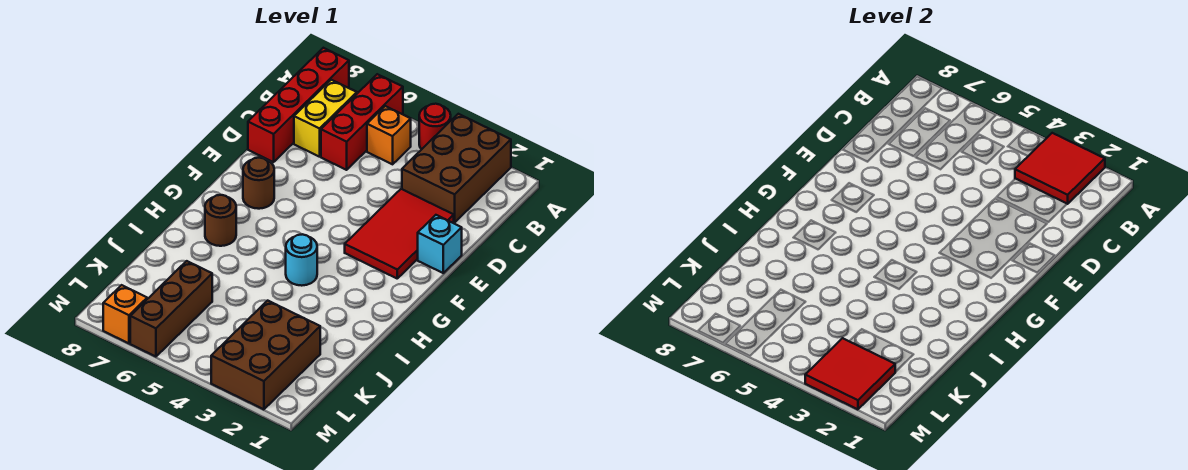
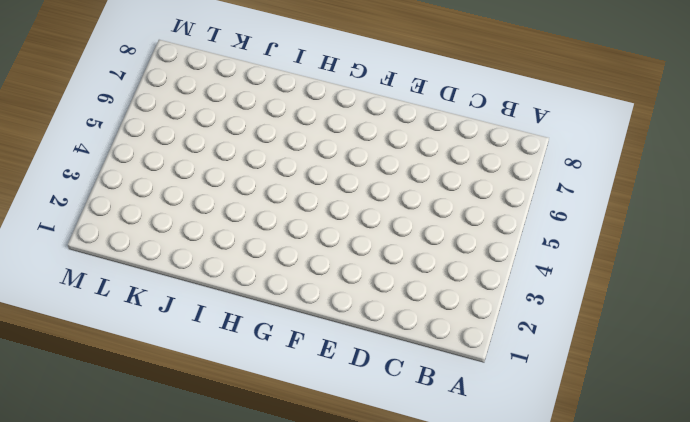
none -> brown brick A2:C3 level 1
none -> red round brick A4 level 1
none -> red brick A6:C6 level 1

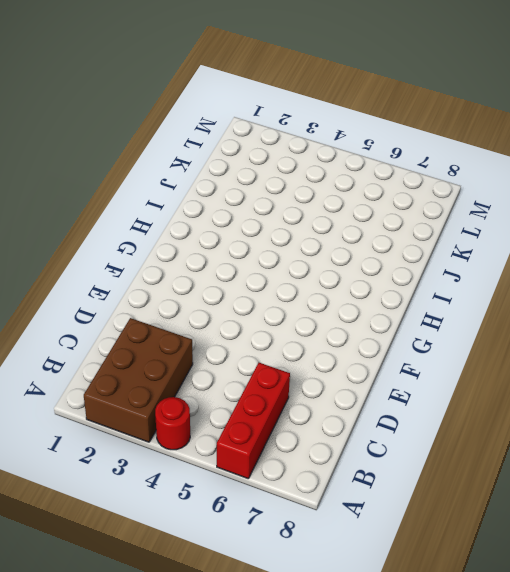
none -> red brick A8:D8 level 1
none -> orange brick B5 level 1
none -> yellow brick B7:C7 level 1

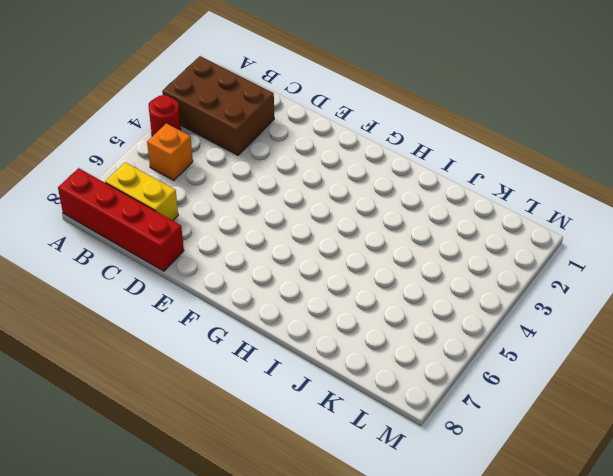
none -> red brick A6:C6 level 1
none -> red tile D2:F3 level 1
none -> cyan brick E1 level 1

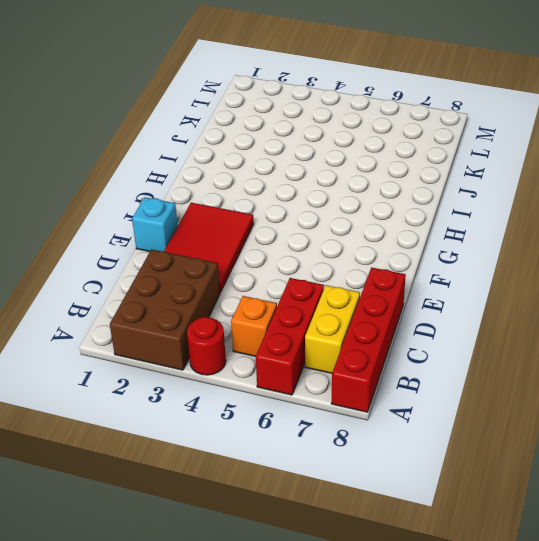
none -> brown round brick F7 level 1
none -> cyan round brick H4 level 1
none -> brown round brick H7 level 1

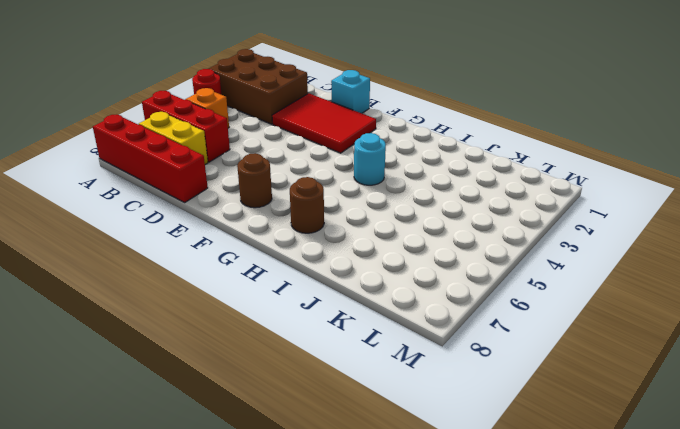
none -> brown brick K2:M3 level 1
none -> brown brick K6:M6 level 1
none -> orange brick M7 level 1

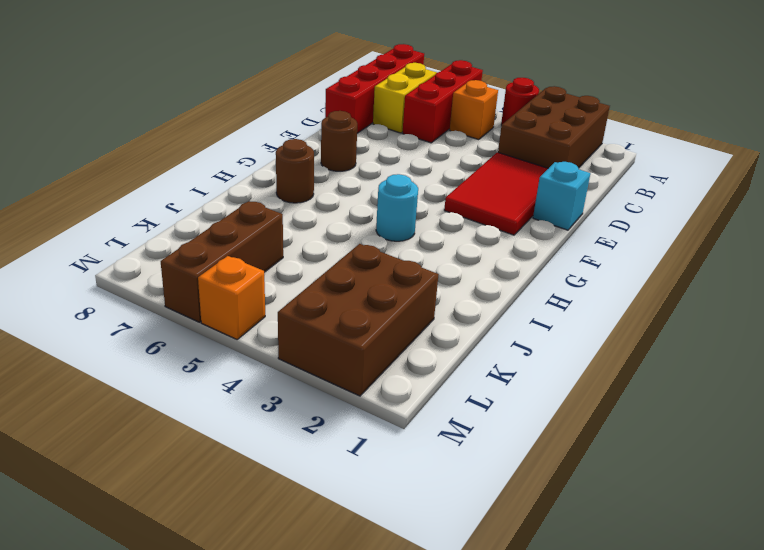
orange brick M5 level 1 -> orange brick M7 level 1
none -> red tile A2:B3 level 2
none -> red tile L2:M3 level 2

